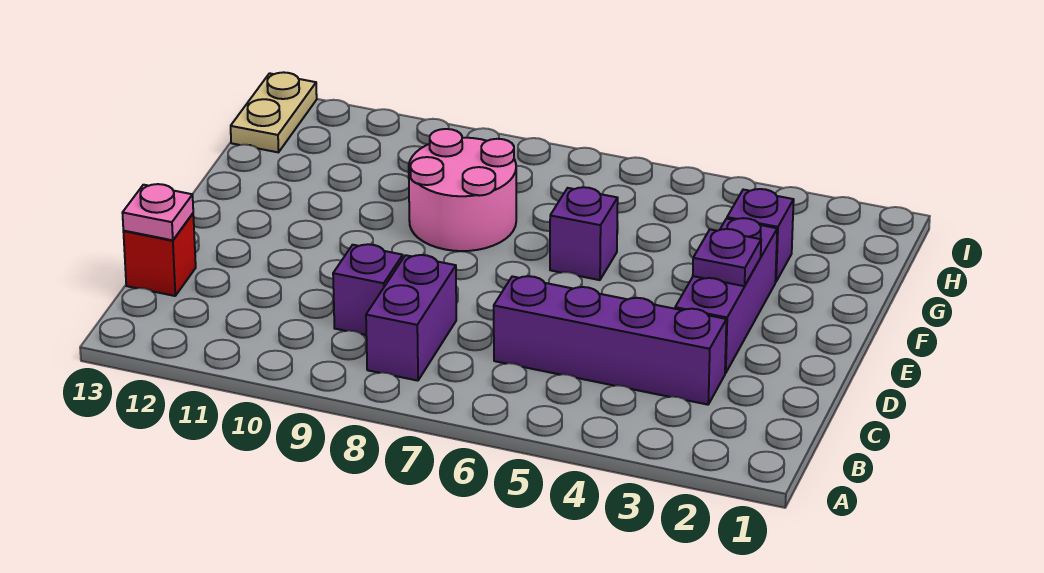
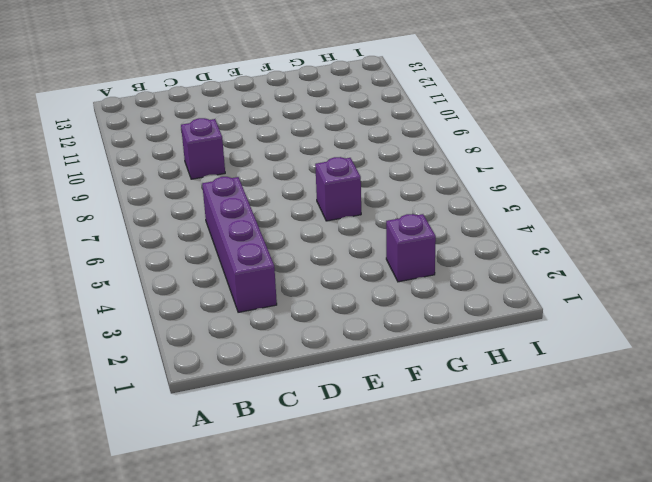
none -> purple brick B8:C8 level 1
none -> red brick C13 level 1

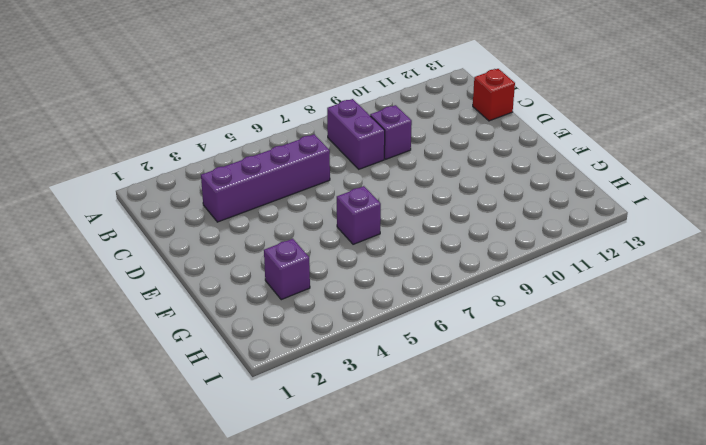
none -> purple brick D3:F3 level 1
none -> pink round brick F8:G9 level 1

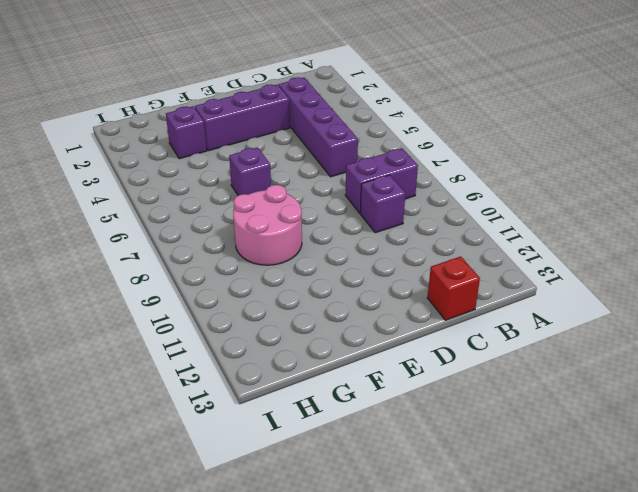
none -> tan plate H13:I13 level 1
none -> pink plate C13 level 2

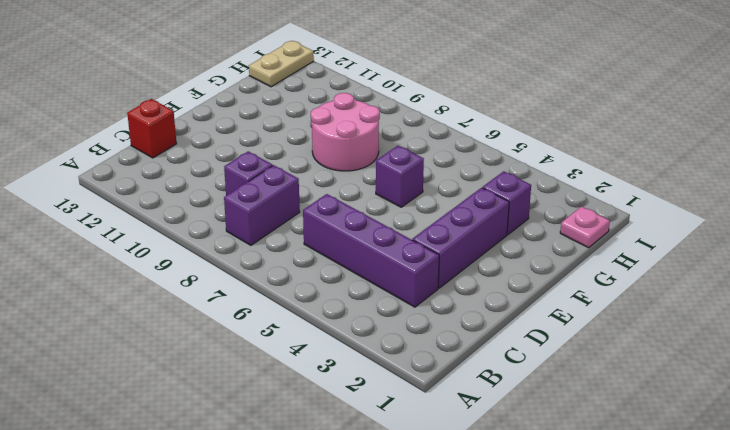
pink plate H1 level 1 -> pink plate C13 level 2
none -> purple plate E3 level 2

